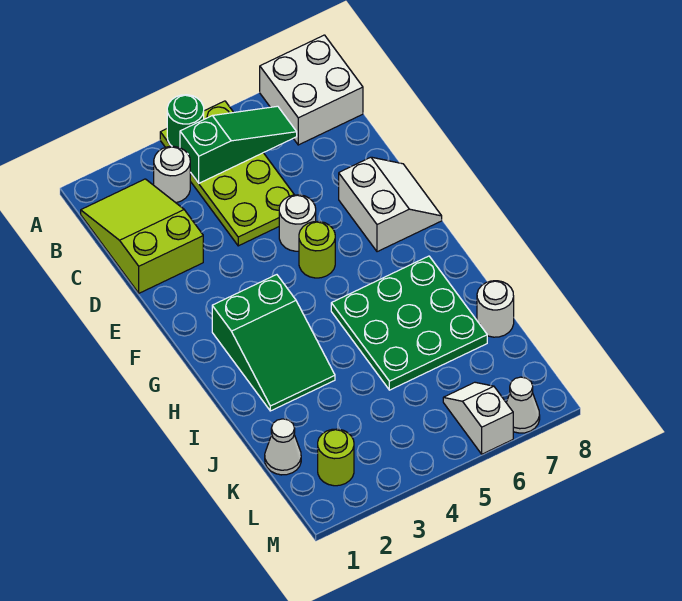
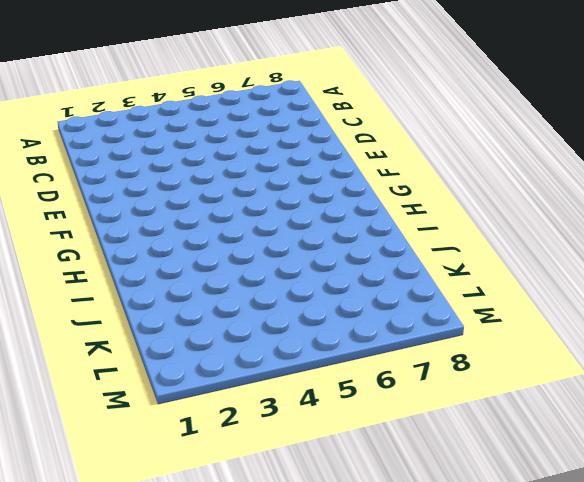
none -> lime plate A4:D5 level 1
none -> white brick A7:B8 level 1
none -> lime slope B1:D2 level 1 top D

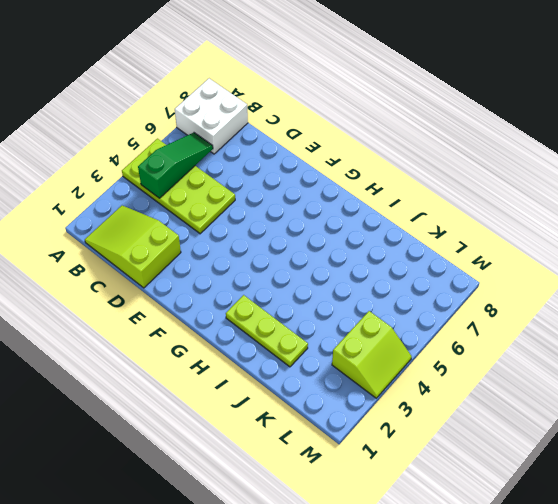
lime plate H2:J2 level 1 -> green slope G2:I3 level 1 top G
lime slope L3:M4 level 1 top L -> none
none -> white round brick B3 level 1
none -> white round brick E5 level 1
none -> white slope E7:F8 level 1 top 7

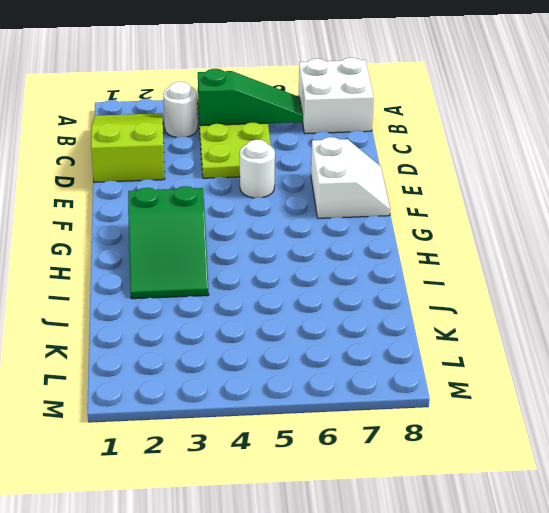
none -> lime round brick F5 level 1
none -> green plate H5:J7 level 1
none -> white round brick J8 level 1

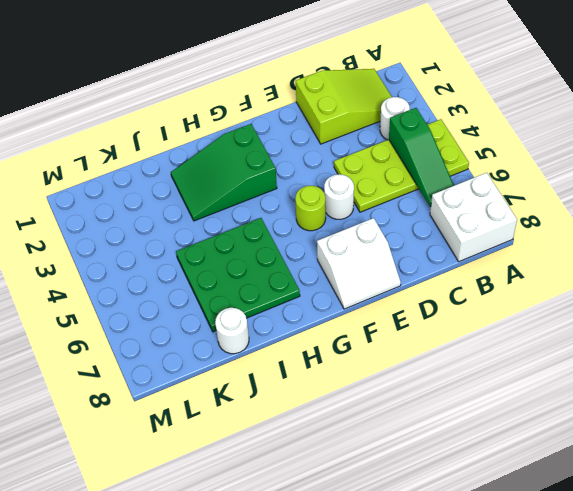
none -> white cone K1 level 1
none -> lime round brick L2 level 1
none -> white slope L6:M6 level 1 top M

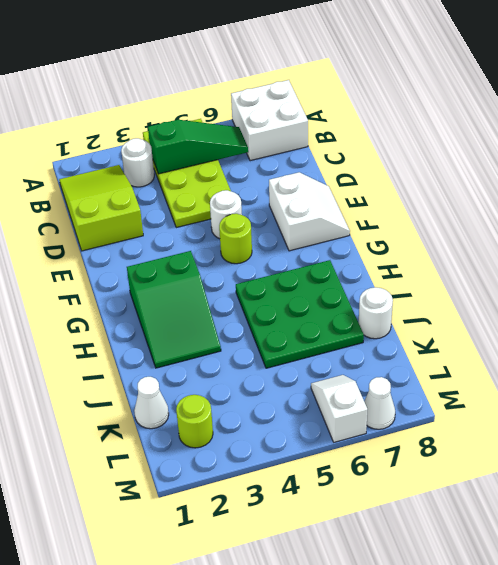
none -> green round brick A4 level 2

